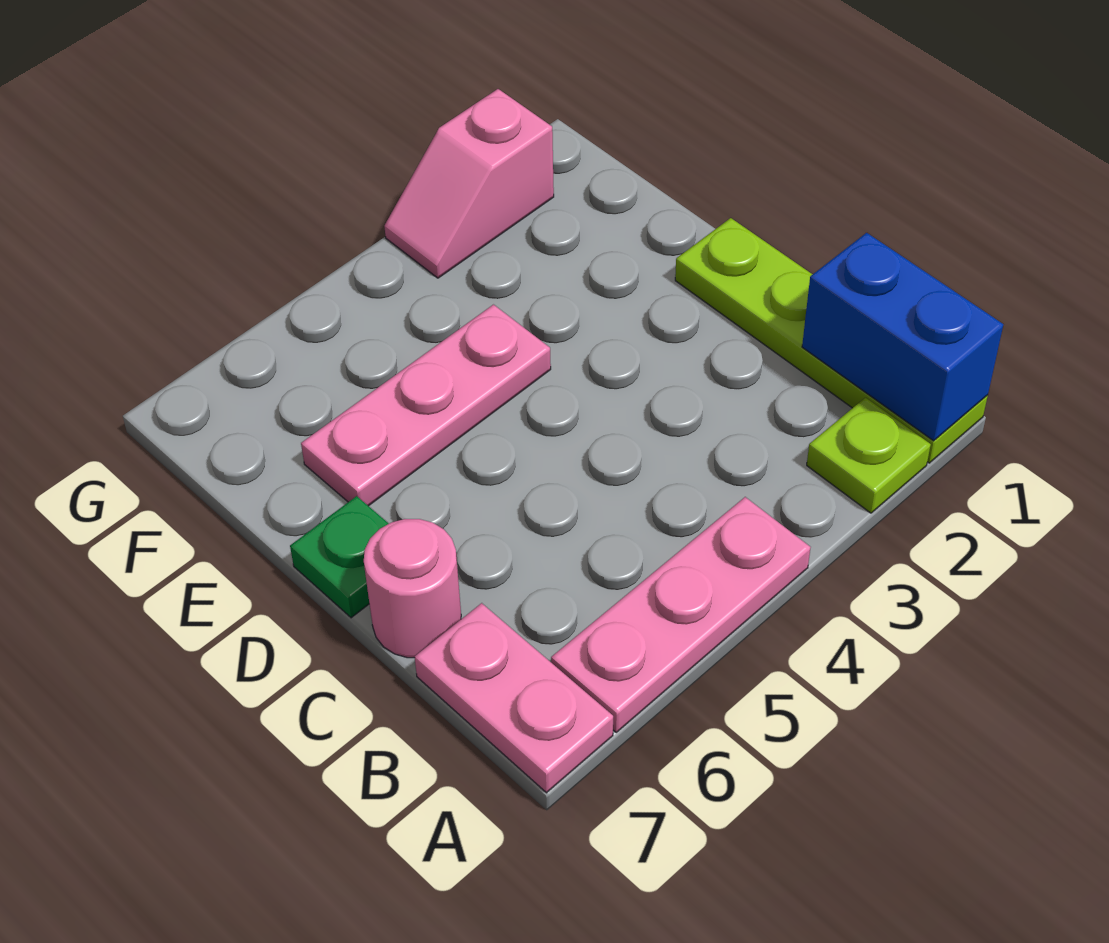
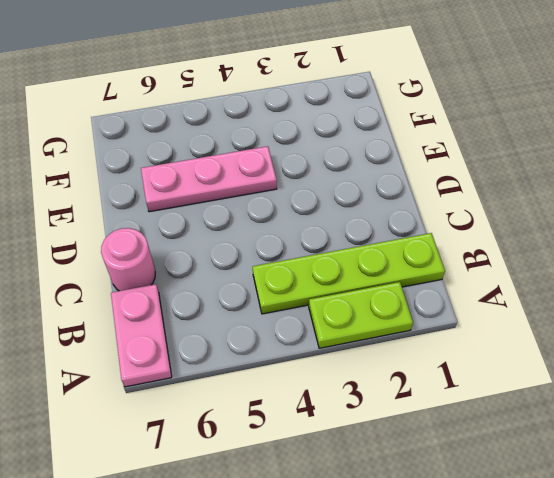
lime plate A2:A3 level 1 -> lime plate A2 level 1
lime plate B1:B4 level 1 -> lime plate A1:D1 level 1
none -> pink plate A4:A6 level 1
none -> green plate D7 level 1

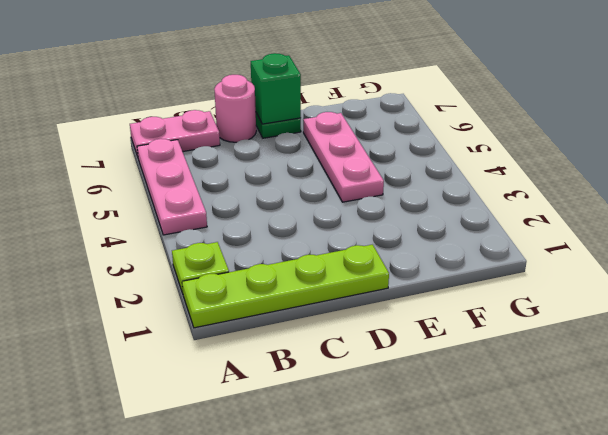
green brick D7 level 2 -> none
none -> pink slope G2:G3 level 1 top 2
none -> blue brick A1:B1 level 2

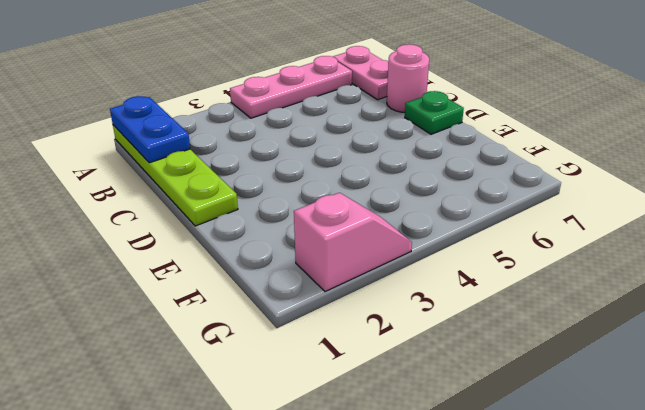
blue plate A1:B1 level 2 -> blue brick A1:B1 level 2
none -> lime plate A2 level 1
none -> pink plate E4:E6 level 1

